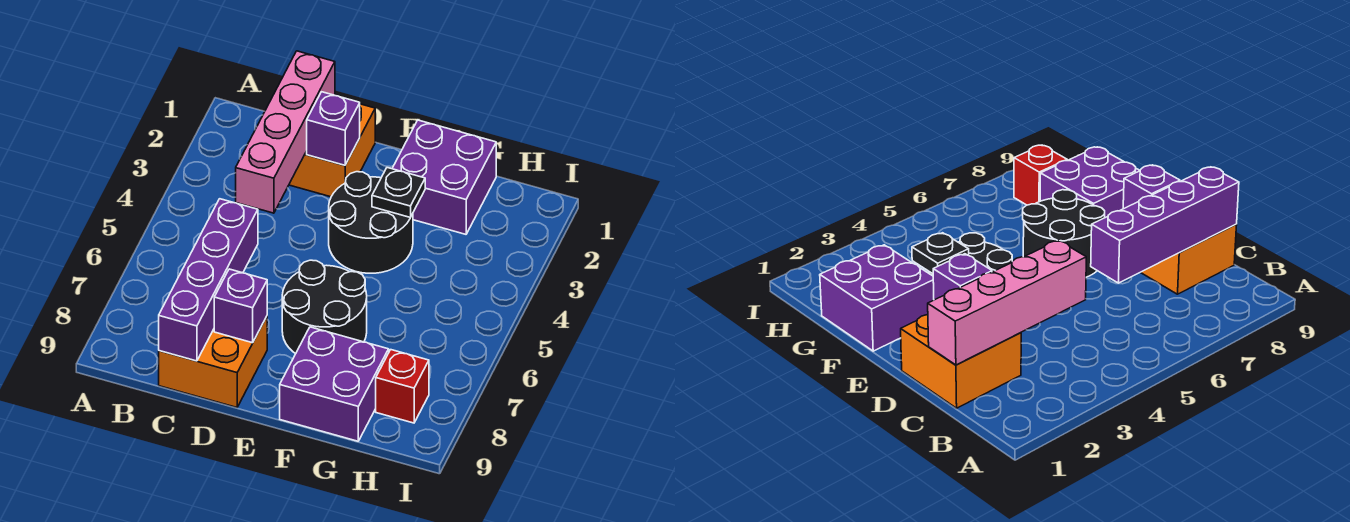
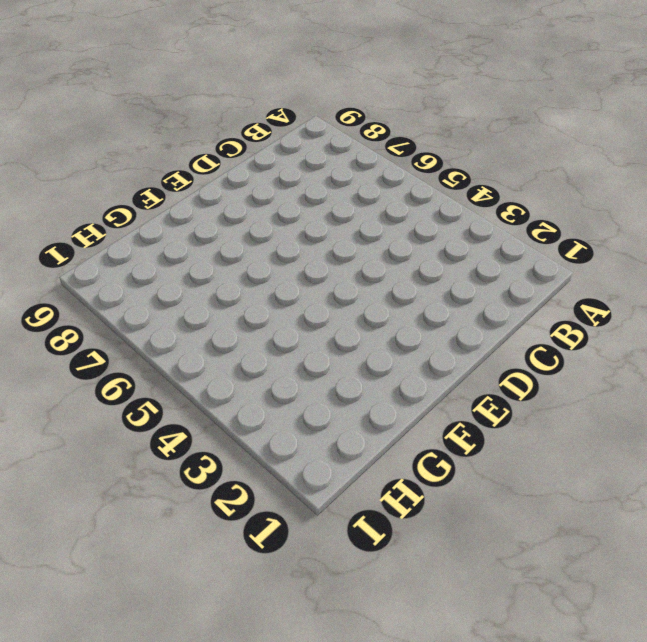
none -> orange brick C1:D2 level 1
none -> orange brick C8:D9 level 1
none -> black round brick E3:F4 level 1

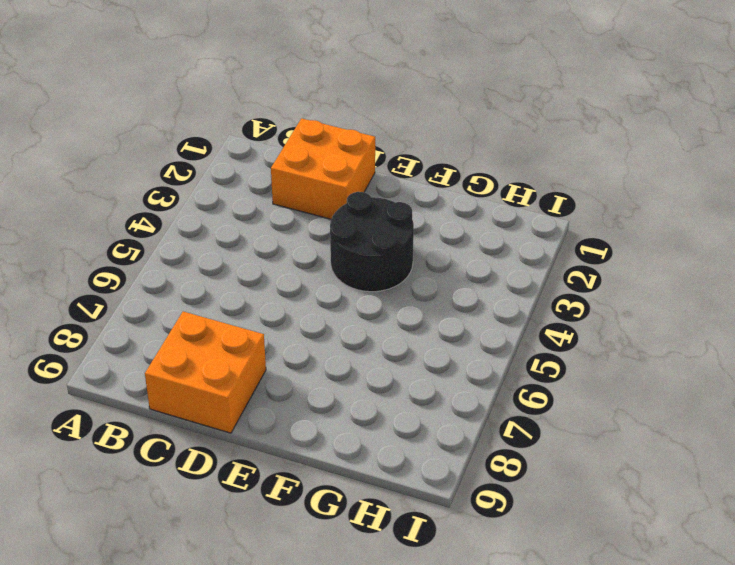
none -> black round brick E6:F7 level 1
none -> purple brick F1:G2 level 1
none -> purple brick F8:G9 level 1

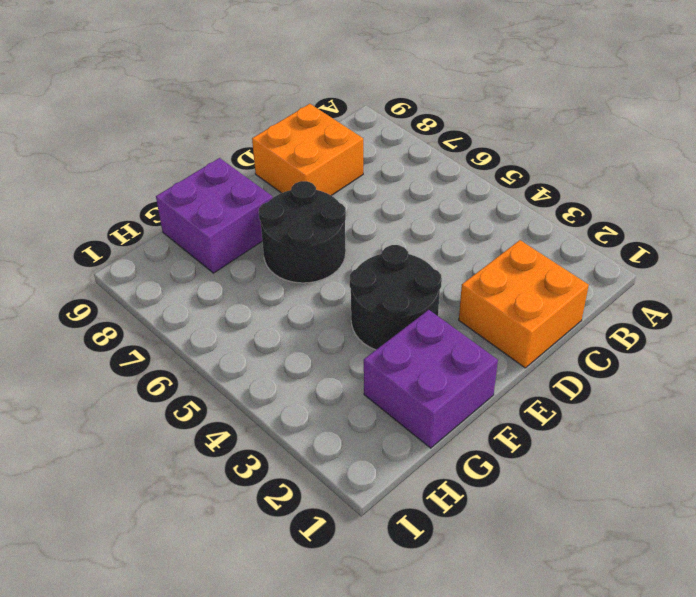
none -> red brick H8 level 1
none -> pink brick C1:C4 level 2
none -> purple brick C6:C9 level 2

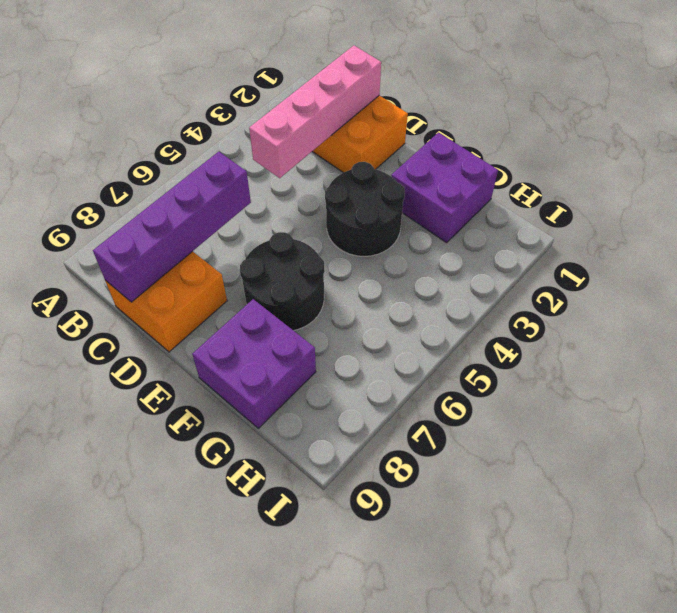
none -> red brick H8 level 1
none -> purple brick D2 level 2
none -> purple brick D8 level 2

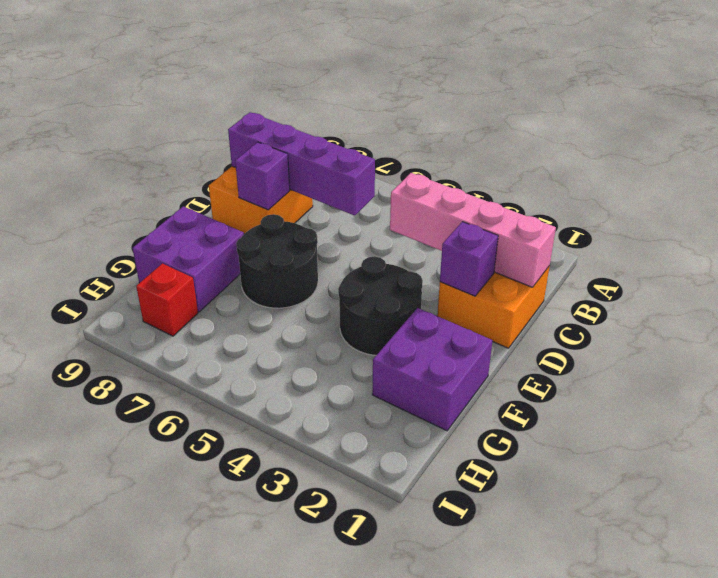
none -> black plate F3 level 2

